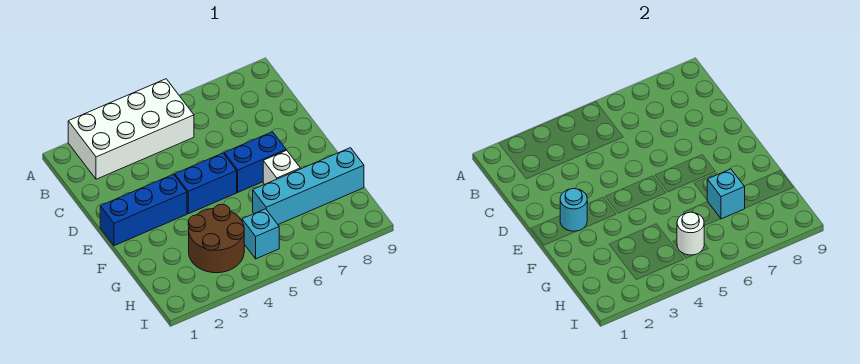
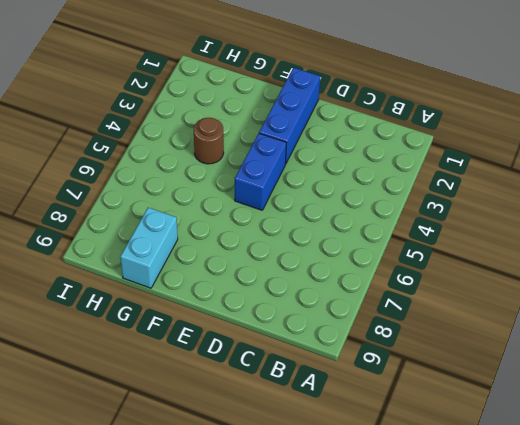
brown round brick G4 level 1 -> brown round brick G3:H4 level 1
cyan brick G8:G9 level 1 -> cyan brick G6:G9 level 1
none -> white brick A2:B5 level 1
none -> blue brick E6:E7 level 1

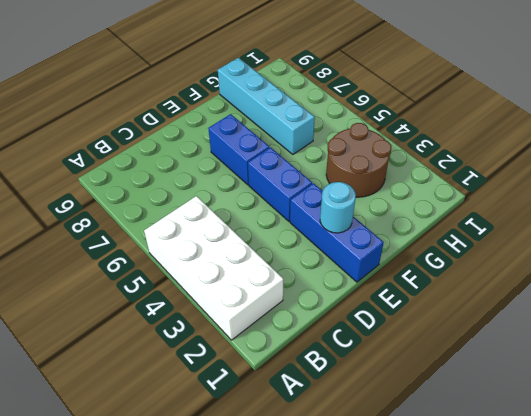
none -> white brick F7 level 1
none -> cyan brick H5 level 1

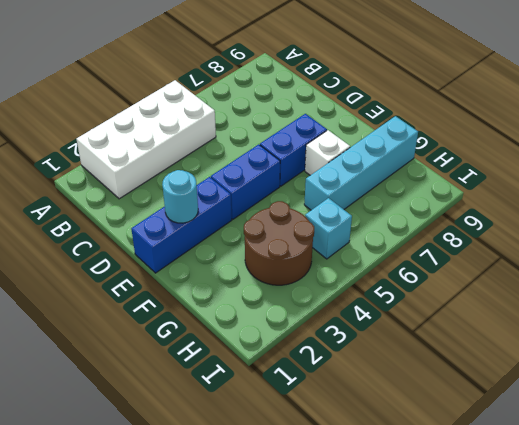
none -> cyan brick G7 level 2
none -> white round brick H5 level 2

